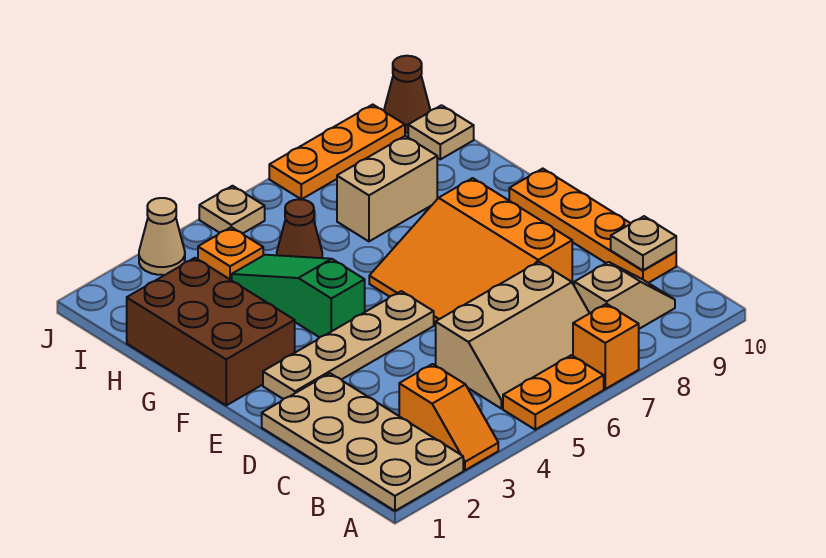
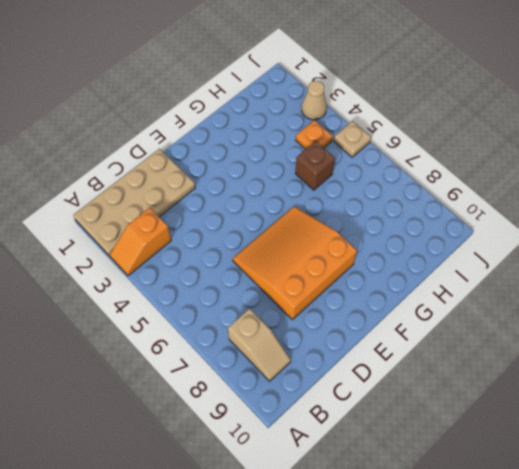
brown brick H5 level 1 -> brown cone H5 level 1
none -> orange plate A5:A6 level 1
none -> orange brick A7 level 1
none -> tan slope B5:C7 level 1 top C

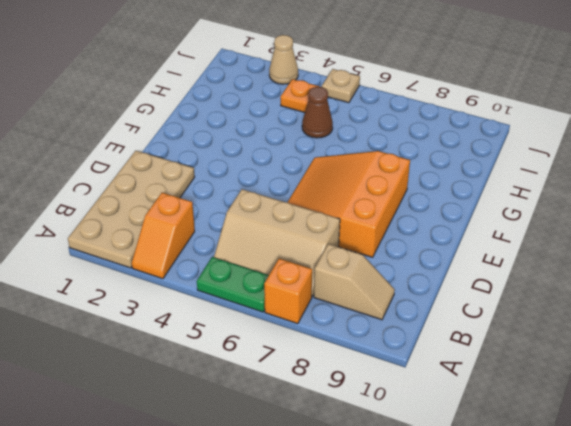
green plate A5:A6 level 1 -> orange plate A5:A6 level 1
none -> orange plate C10:F10 level 1
none -> tan plate E2:E5 level 1
none -> brown brick F1:H2 level 1

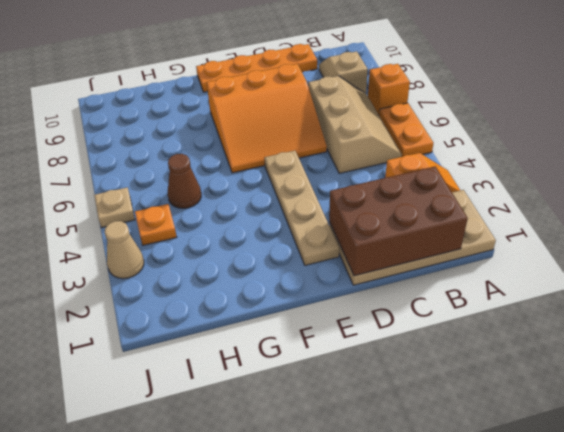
brown brick B1:D2 level 2 -> brown brick F1:H2 level 1
none -> green slope F4:H4 level 1 top F
none -> tan brick H7:H8 level 1
none -> tan plate I10 level 1

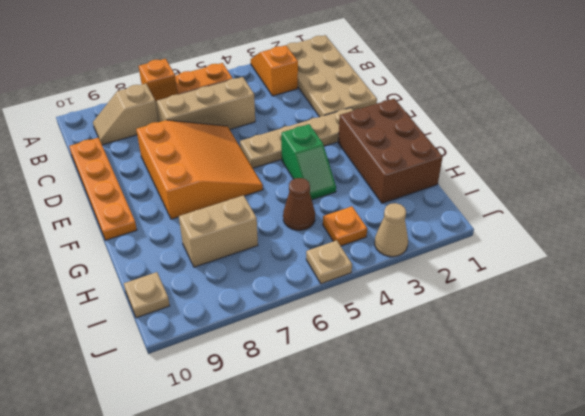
green slope F4:G4 level 1 top F -> green slope F4:H4 level 1 top F
none -> orange plate J7:J9 level 1
none -> brown cone J10 level 1
none -> tan plate C10 level 2

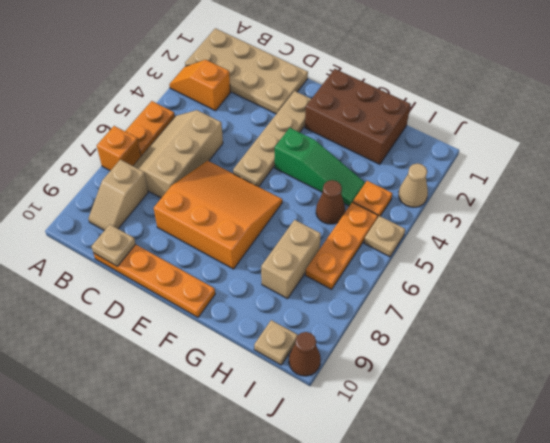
orange plate I5:I7 level 1 -> orange plate J7:J9 level 1

